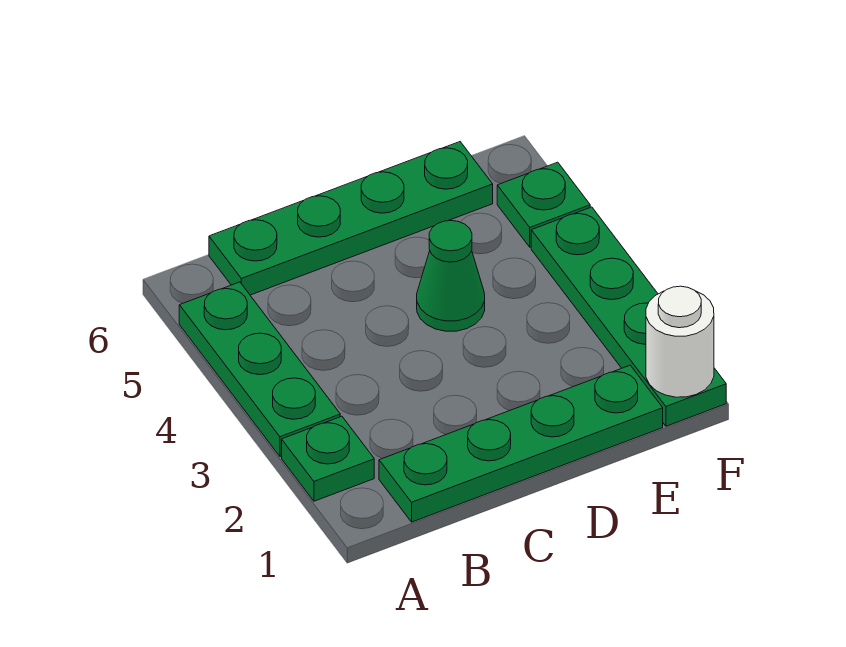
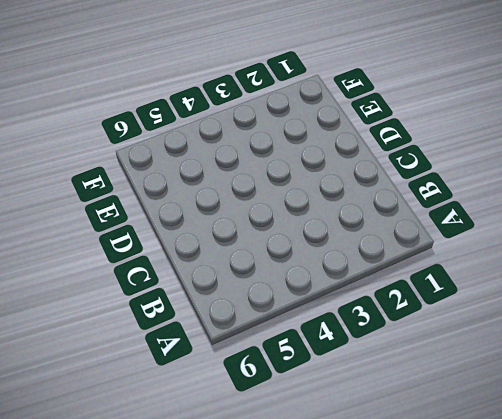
none -> green plate A2 level 1
none -> green plate A3:A5 level 1

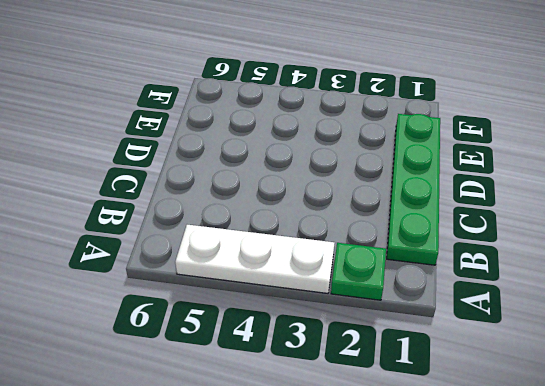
white plate A3:A5 level 1 -> green plate A3:A5 level 1
none -> green plate B6:E6 level 1
none -> green cone D4 level 1

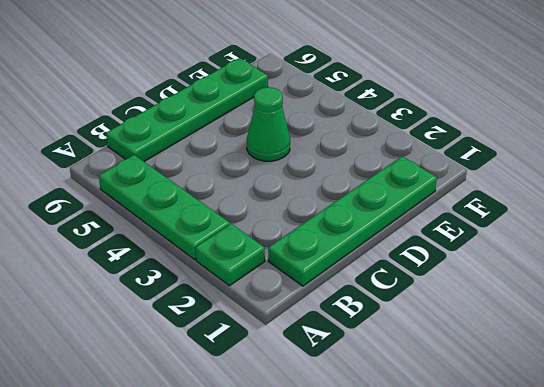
none -> green plate F1:F4 level 1
none -> green plate F5 level 1

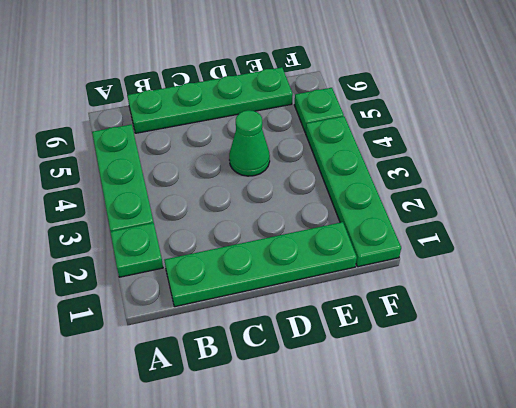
none -> white round brick F1 level 2

